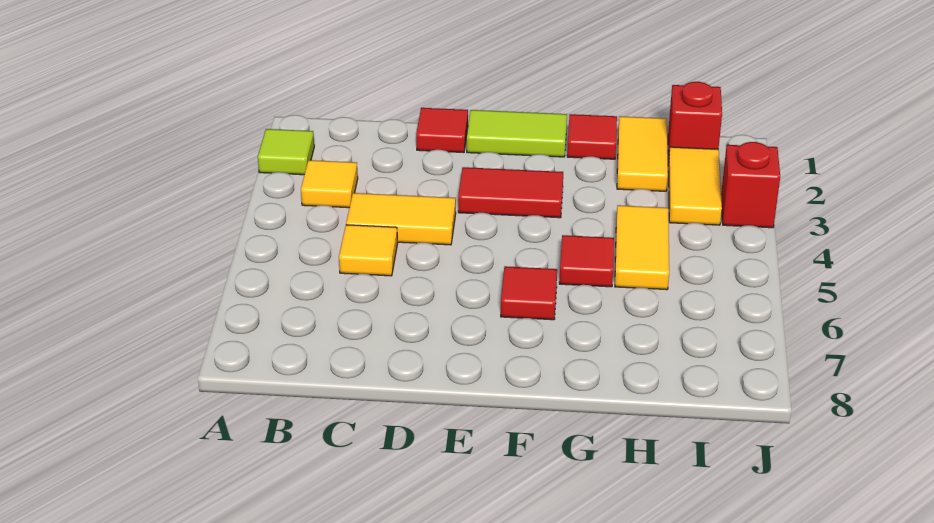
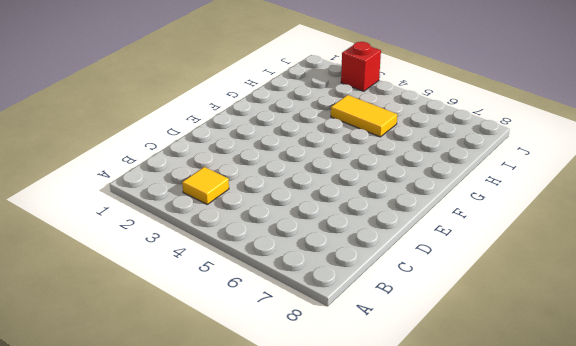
none -> lime tile A2 level 1
none -> yellow tile C4:D4 level 1
none -> yellow tile C5 level 1

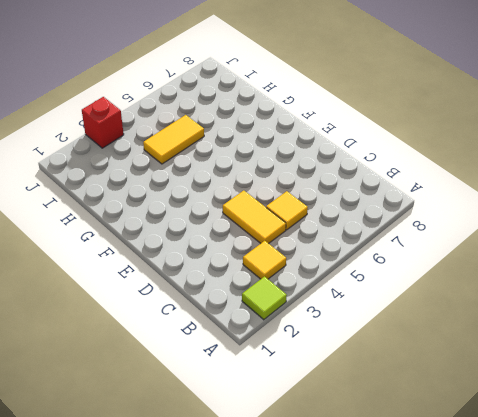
none -> red tile D1 level 1
none -> lime tile E1:F1 level 1
none -> red tile E3:F3 level 1

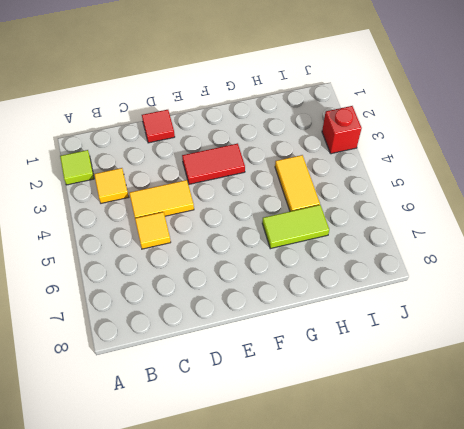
lime tile G6:H6 level 1 -> lime tile E1:F1 level 1
none -> red tile F6 level 1
none -> red tile G1 level 1
none -> red tile G5 level 1

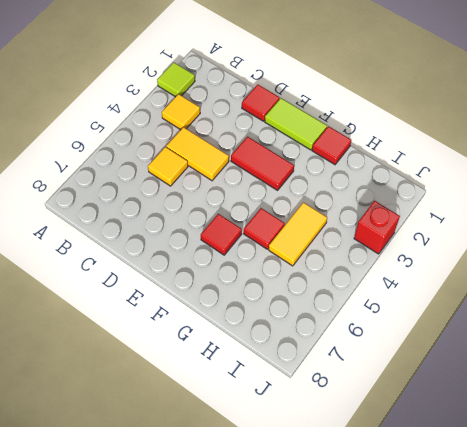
none -> yellow tile H1:H2 level 1
none -> red brick I1 level 1
none -> yellow tile I2:I3 level 1

